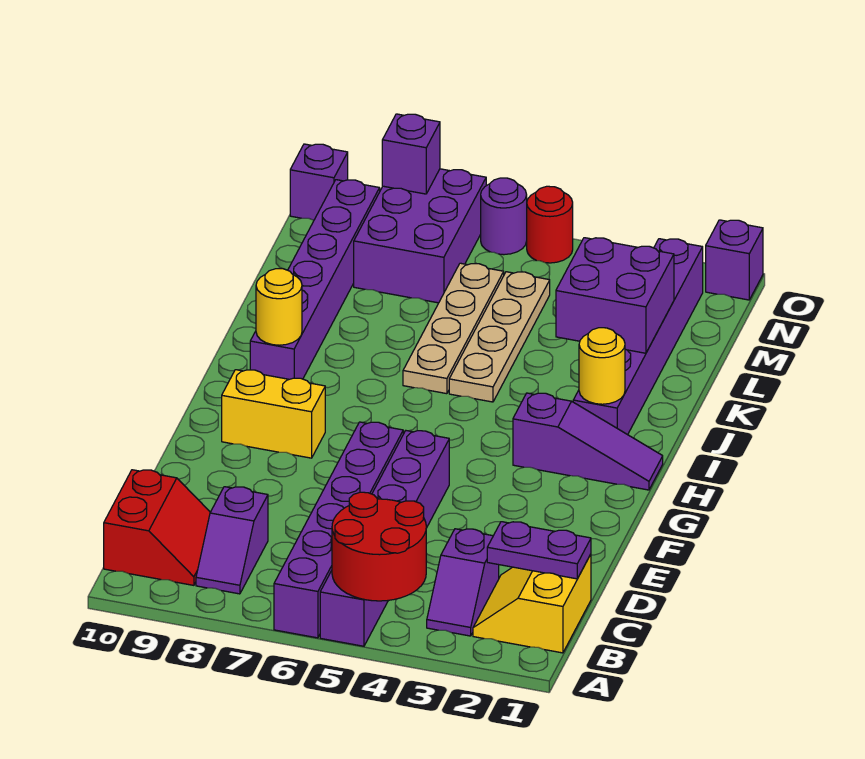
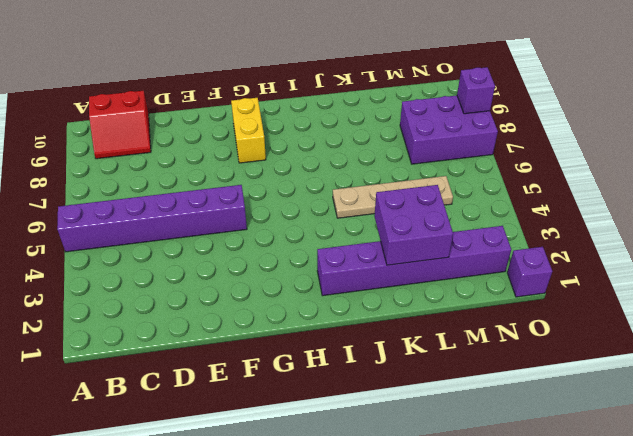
none -> purple brick A6:F6 level 1
none -> yellow slope B1:C2 level 1 top 1
none -> purple slope B3:C3 level 1 top C

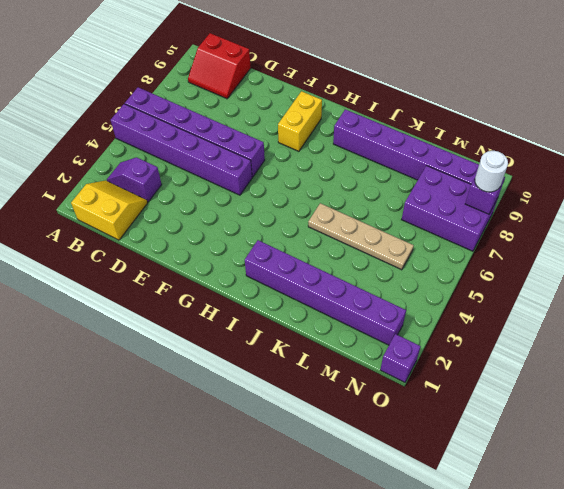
white round brick O8 level 3 -> none
none -> purple slope B8:C8 level 1 top C
none -> purple slope H1:H3 level 1 top 3
none -> tan plate J6:M6 level 1

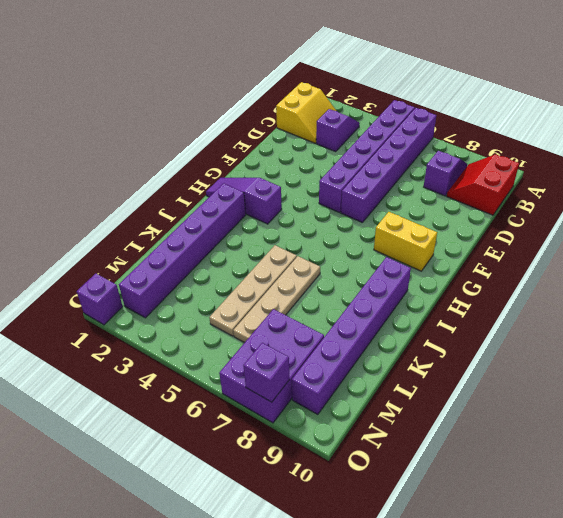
none -> red round brick O5 level 1
none -> purple round brick O6 level 1
none -> purple brick O10 level 1

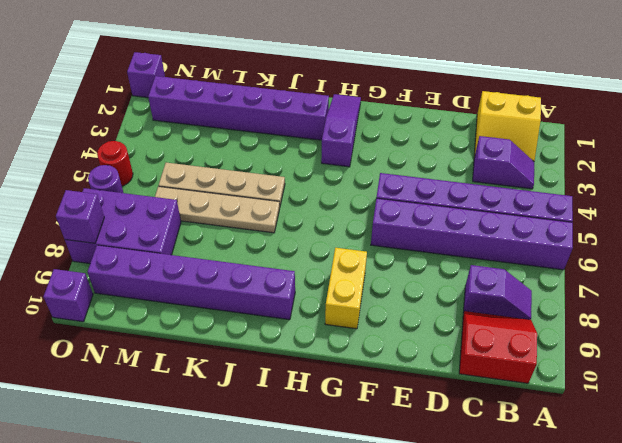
none -> red round brick A4:B5 level 2
none -> purple plate C1:C2 level 2
none -> yellow round brick I2 level 2

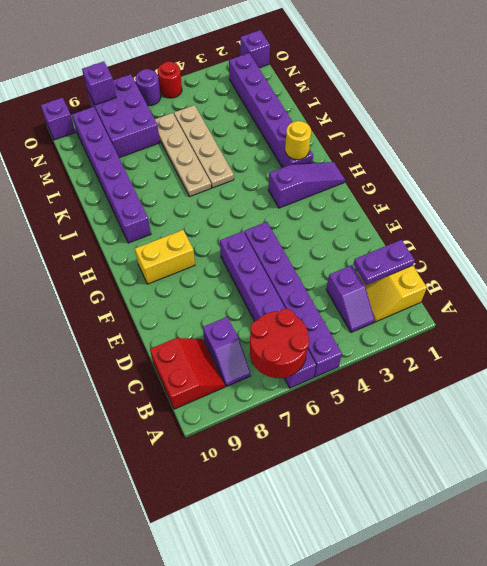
red round brick A6:B7 level 2 -> red round brick A4:B5 level 2
none -> yellow round brick I9 level 2
none -> purple brick K2:L3 level 2

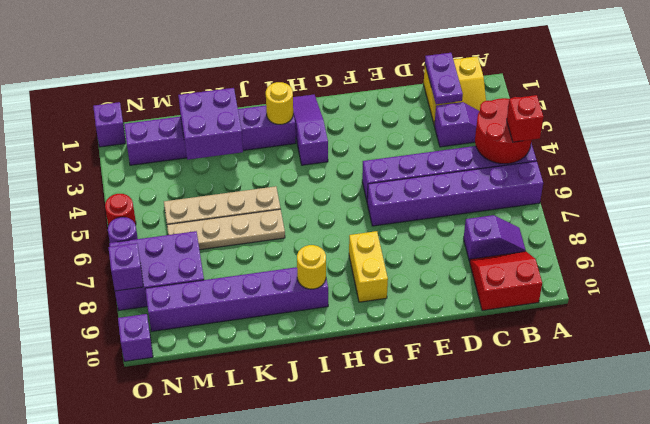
red brick A5 level 3 -> none

